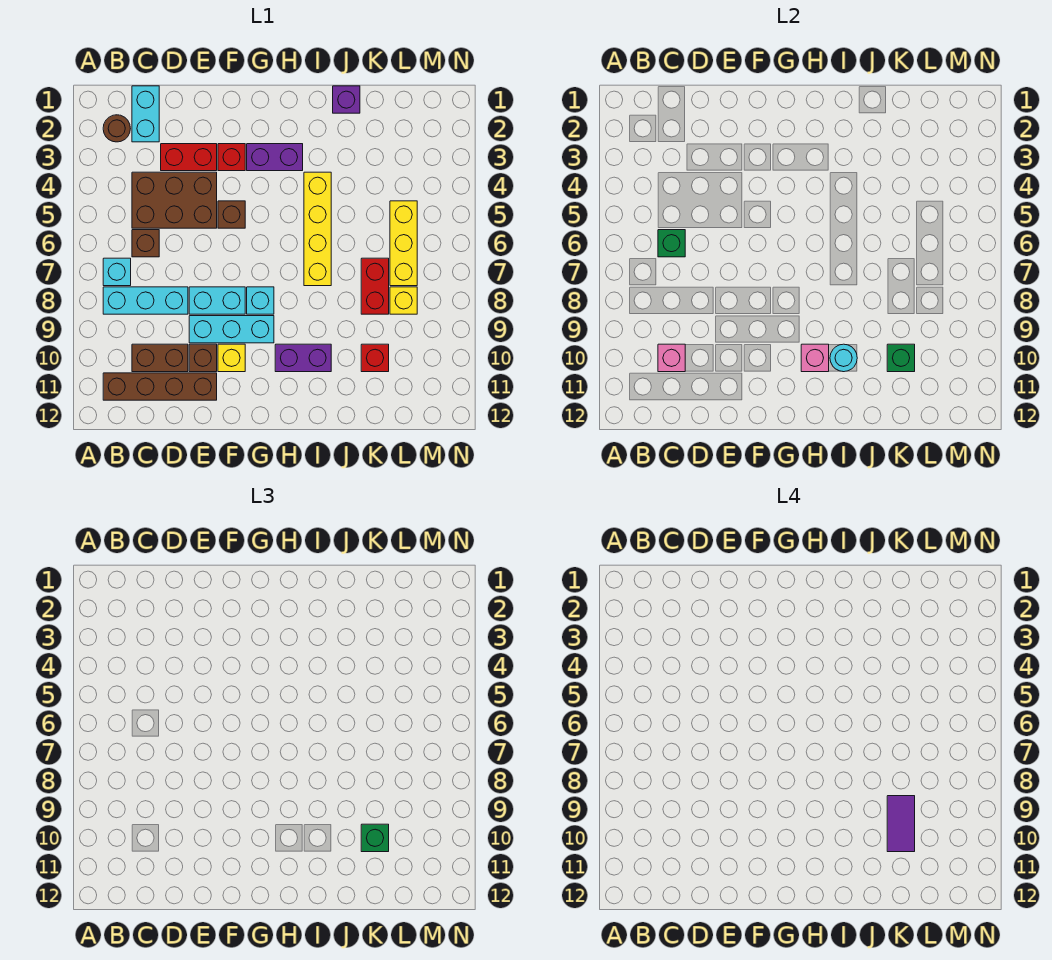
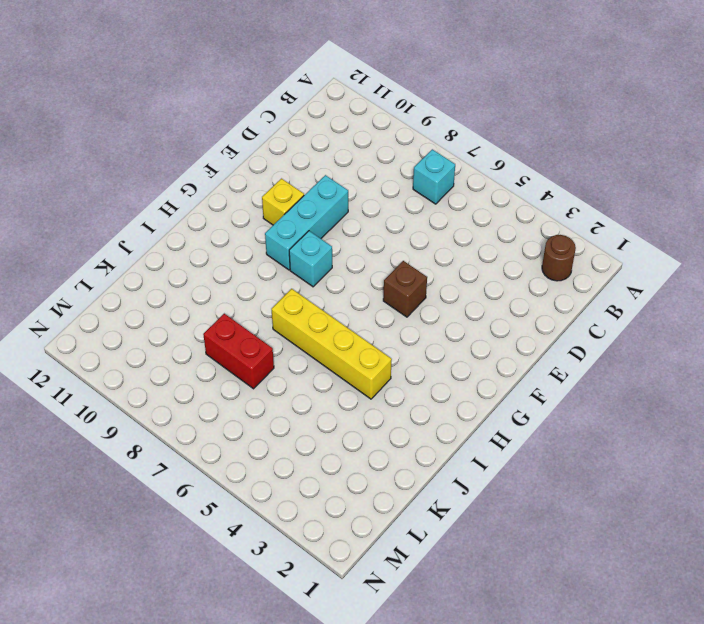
none -> cyan brick B8:D8 level 1
none -> brown brick B11:E11 level 1
none -> cyan brick C1:C2 level 1
none -> brown brick C4:E5 level 1

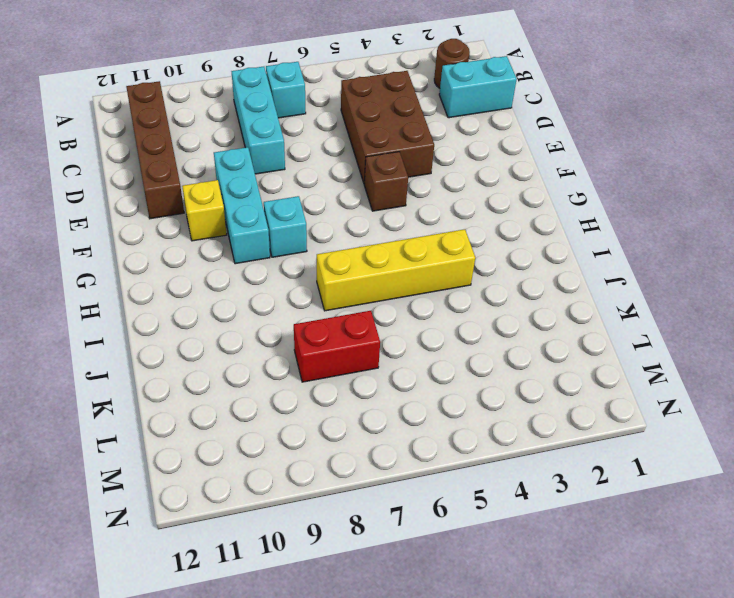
none -> brown brick C6 level 1
none -> brown brick C10:D10 level 1
none -> red brick D3:E3 level 1
none -> cyan brick E8:F8 level 1

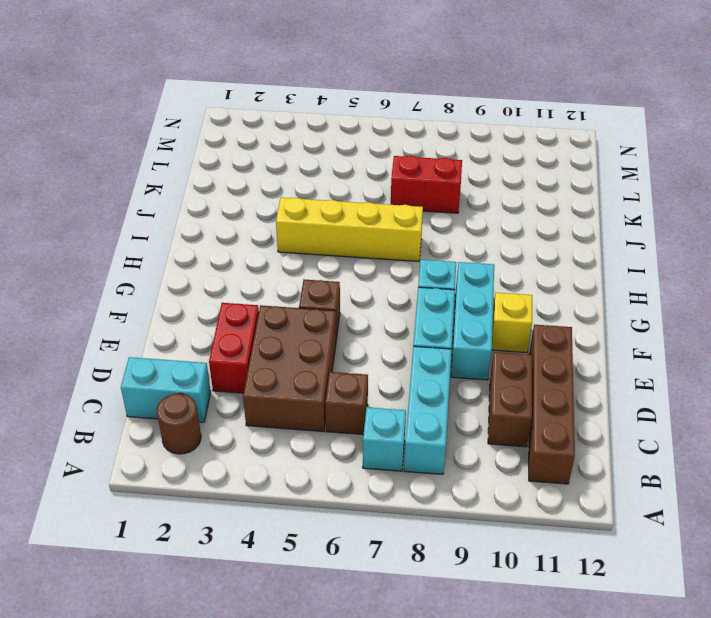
none -> brown brick E10 level 1
none -> red brick F3 level 1
none -> purple brick G3:H3 level 1
none -> purple brick H10:I10 level 1

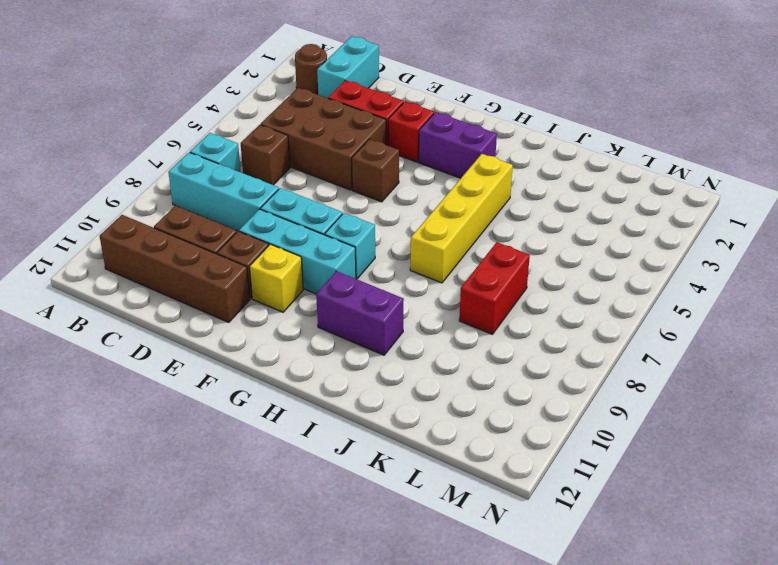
none -> purple brick J1 level 1
none -> red brick K10 level 1
none -> yellow brick L5:L7 level 1
none -> yellow brick L8 level 1

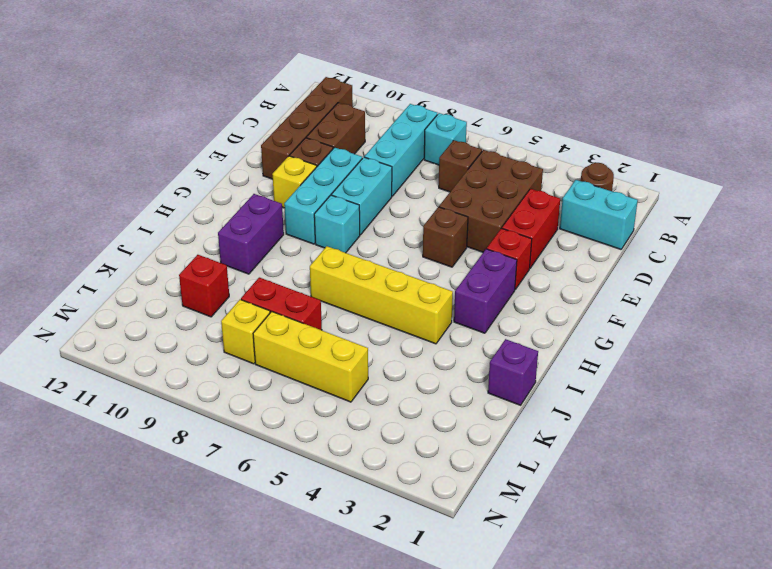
none -> green brick C6 level 2
none -> pink brick C10 level 2
none -> pink brick H10 level 2
none -> cyan round brick I10 level 2

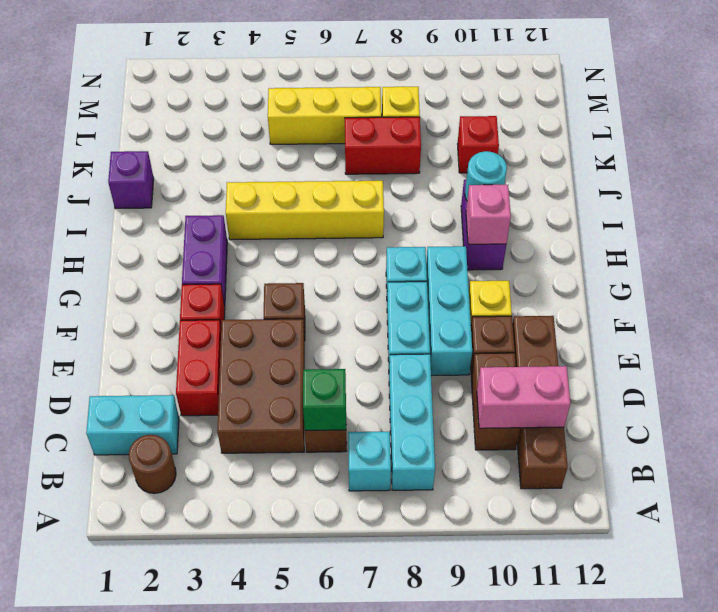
pink brick C10:C11 level 2 -> pink brick C10 level 2
none -> green brick K10 level 2
none -> green brick K10 level 3
none -> purple tile K9:K10 level 4

